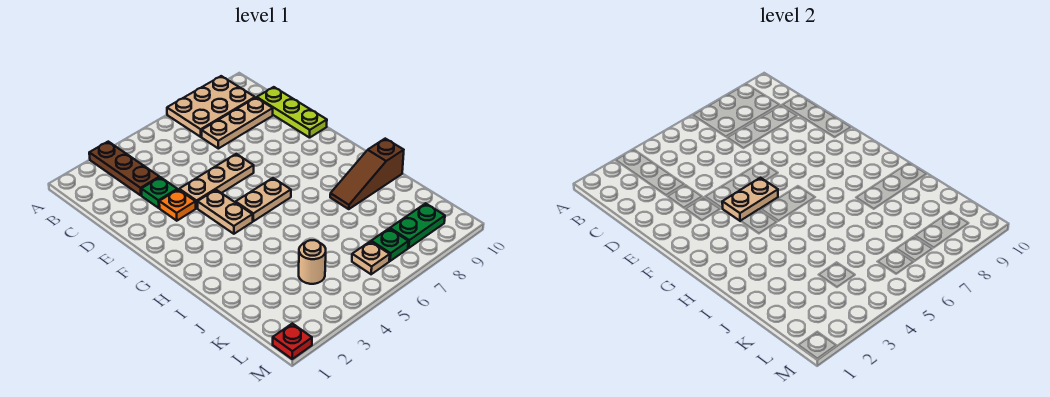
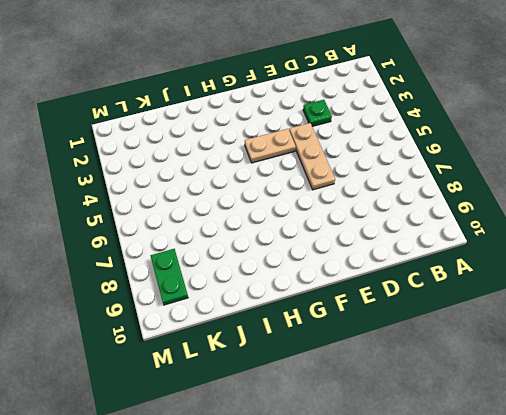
none -> brown plate A3:C3 level 1
none -> tan plate A7:B9 level 1
none -> tan plate C7:C9 level 1

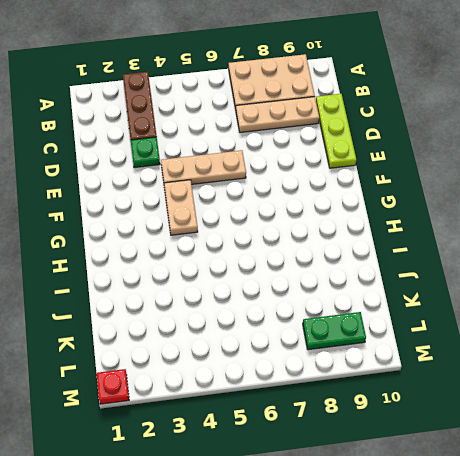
none -> orange plate E3 level 1
none -> tan plate G5:G6 level 1
none -> brown slope I8:I10 level 1 top 10

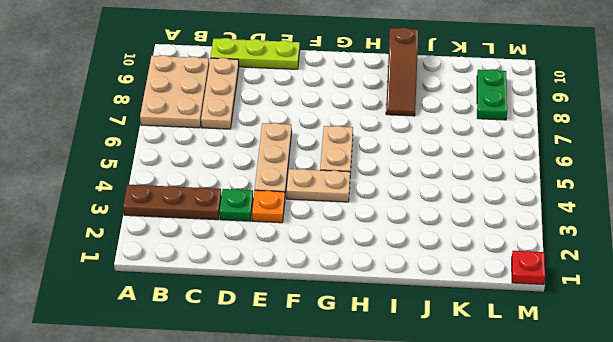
none -> tan round brick K4 level 1
none -> tan plate L6 level 1
none -> green plate L7 level 1

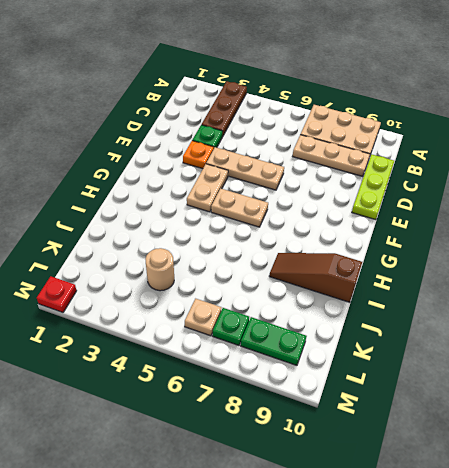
none -> tan plate F4:F5 level 2

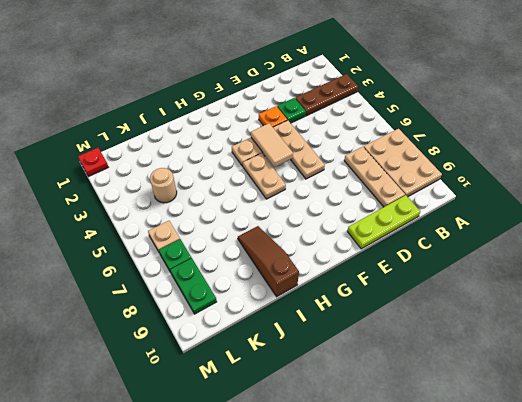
tan tile F4:F5 level 2 -> tan plate F4:F5 level 2

